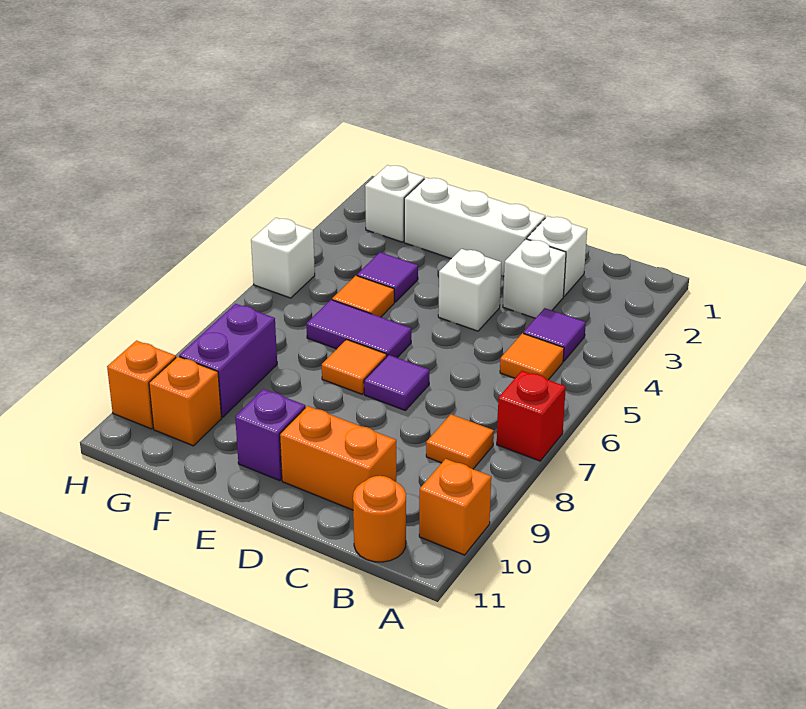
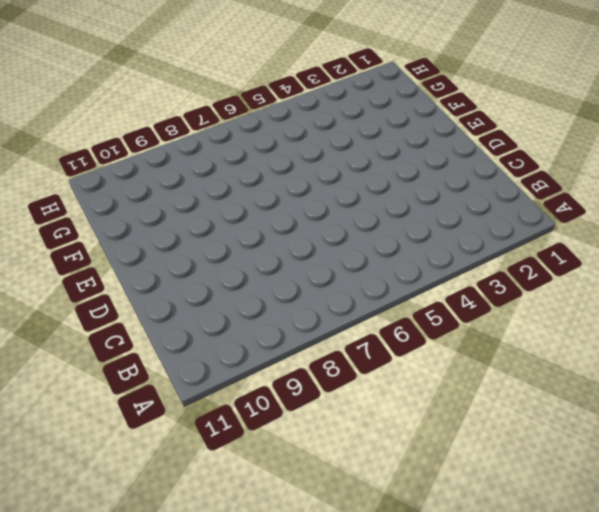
none -> red brick A7 level 1
none -> orange brick A10 level 1
none -> purple tile B4 level 1

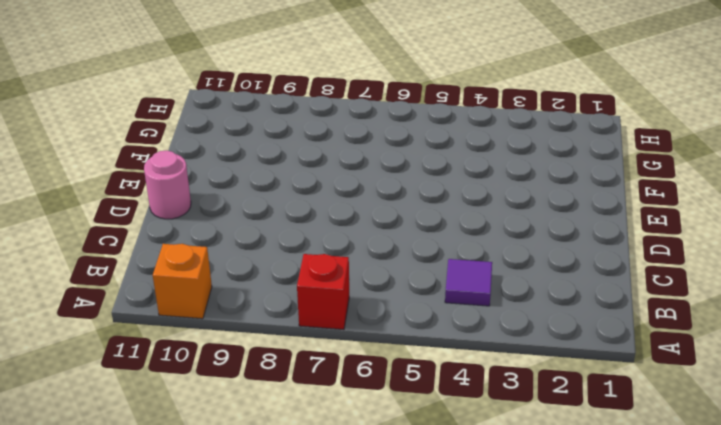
pink round brick D11 level 1 -> none
none -> orange tile B5 level 1
none -> orange tile B8 level 1
none -> orange round brick B11 level 1

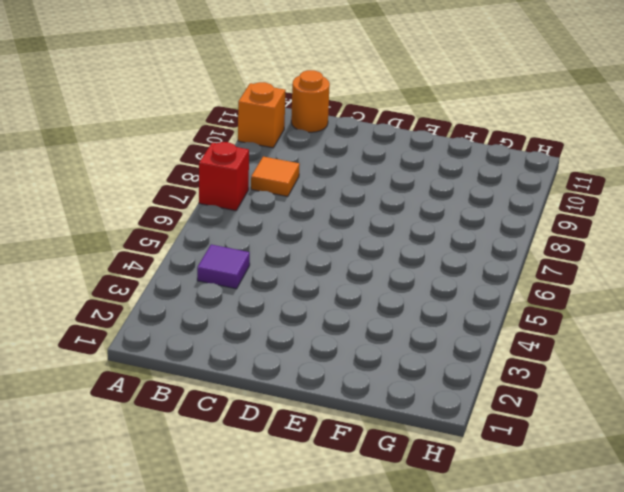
none -> orange tile B5 level 1
none -> white brick C2 level 1
none -> white brick C3 level 1

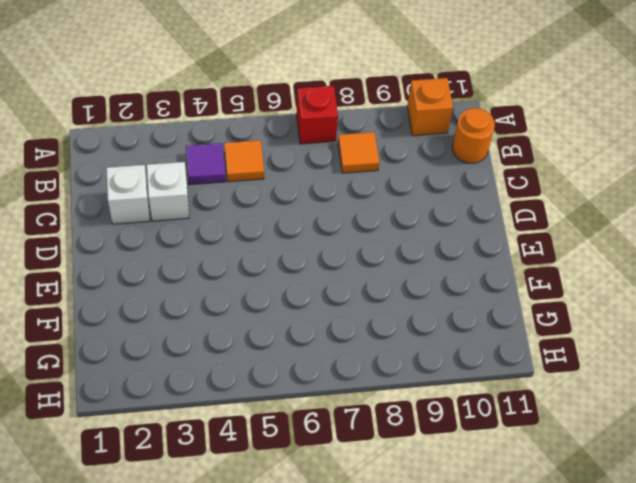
none -> orange brick C10:D10 level 1
none -> white brick D2:F2 level 1
none -> white brick D4 level 1

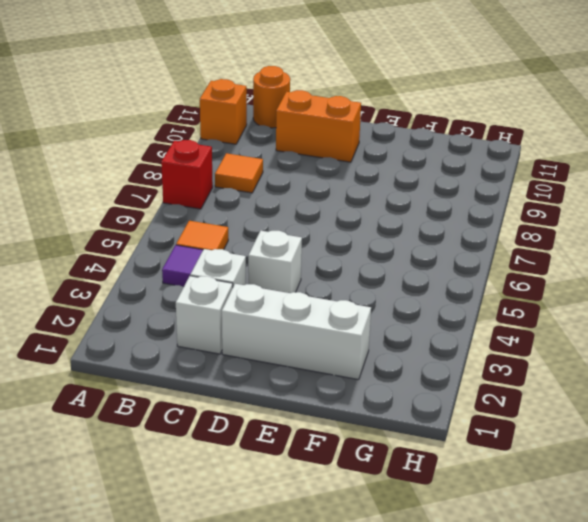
none -> purple tile D7 level 1
none -> purple tile E6:F6 level 1
none -> orange tile E7 level 1

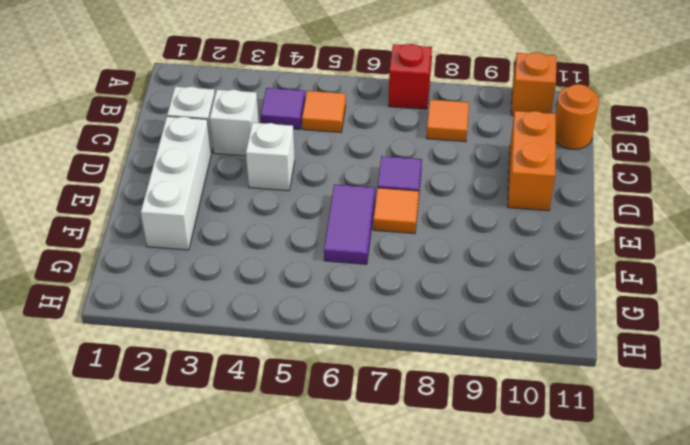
none -> purple brick E10 level 1
none -> purple tile F4 level 1
none -> orange tile F5 level 1

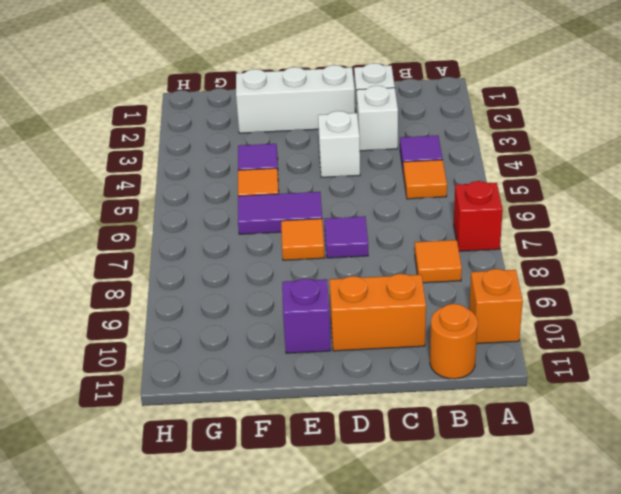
none -> white brick G2 level 1
none -> purple brick G8:G9 level 1
none -> orange brick G10 level 1

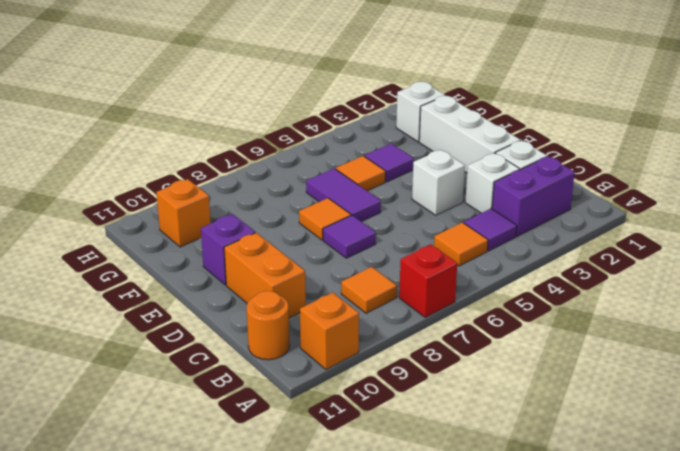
purple brick B2:B3 level 1 -> purple brick G8:G9 level 1
none -> white brick H5 level 1
none -> orange brick H10 level 1

